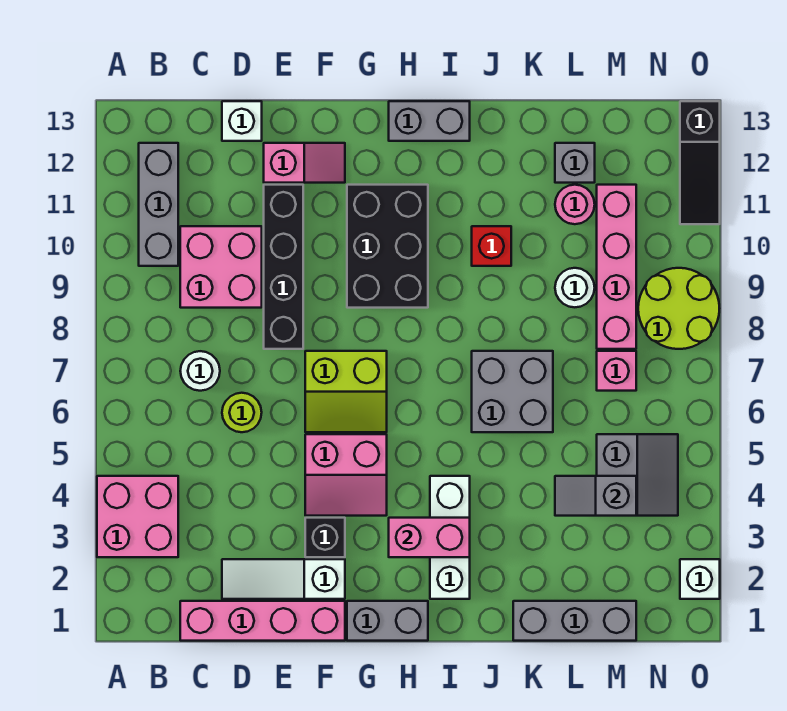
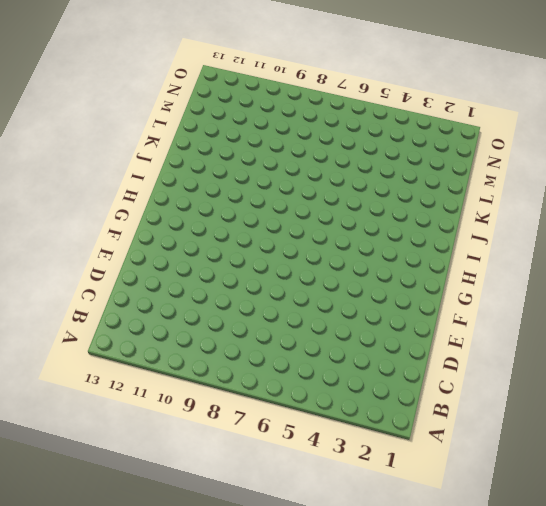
none -> pink brick A3:B4 level 1
none -> grey brick B10:B12 level 1
none -> pink brick C1:F1 level 1
none -> white round brick C7 level 1

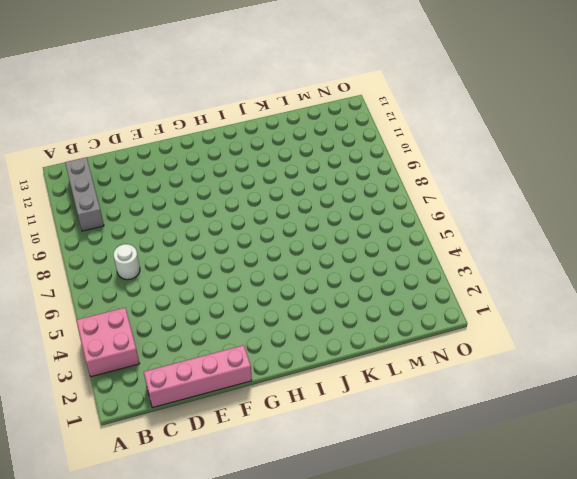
none -> pink brick C9:D10 level 1
none -> white slope D2:F2 level 1 top F
none -> lime round brick D6 level 1
none -> white brick D13 level 1

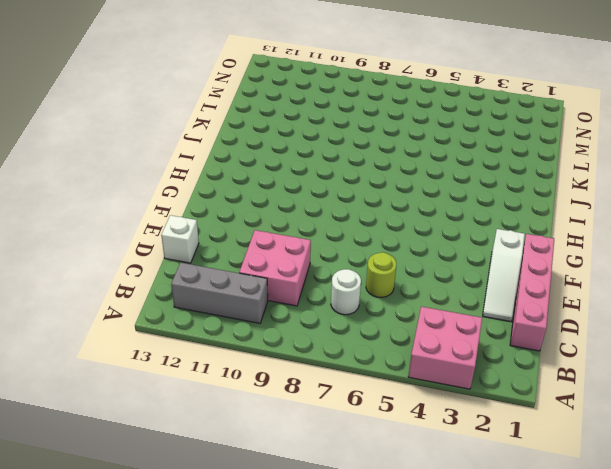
none -> black brick E8:E11 level 1
none -> pink slope E12:F12 level 1 top E
none -> black brick F3 level 1
none -> pink slope F4:G5 level 1 top 5

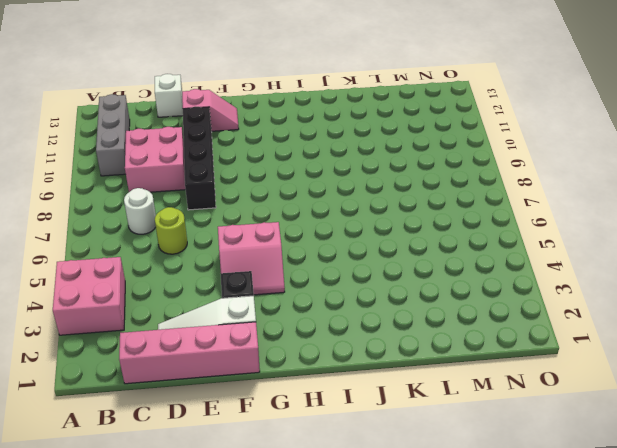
none -> lime slope F6:G7 level 1 top 7
none -> grey brick G1:H1 level 1
none -> black brick G9:H11 level 1
none -> grey brick H13:I13 level 1

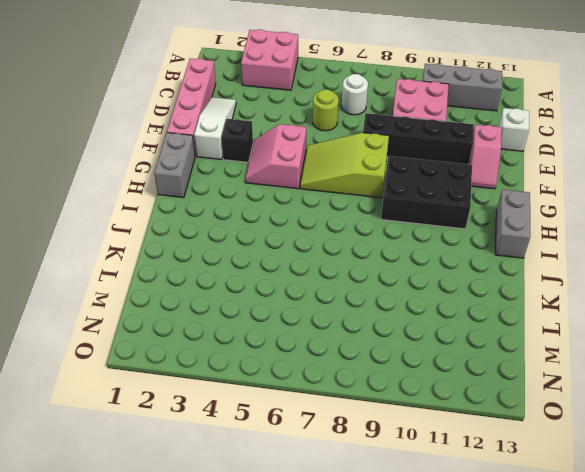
lime slope F6:G8 level 1 top 8 -> lime slope F6:G7 level 1 top 7
none -> white brick I2:I4 level 1
none -> grey brick J6:K7 level 1
none -> red brick J10 level 1
none -> grey brick K1:M1 level 1

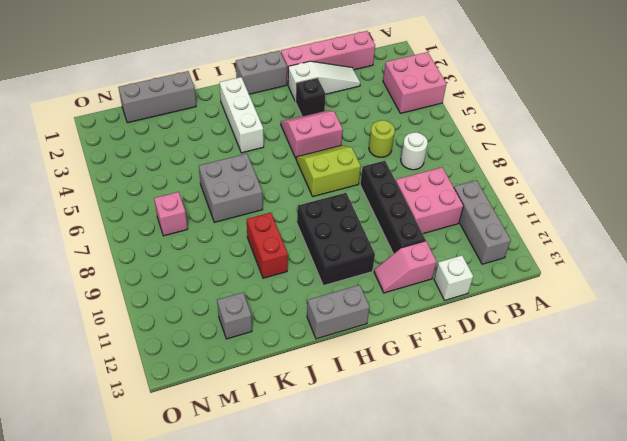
red brick J9:J10 level 1 -> red brick J10 level 1
none -> white round brick L9 level 1
none -> pink round brick L11 level 1
none -> grey slope M4:N5 level 1 top M
none -> pink brick M8:M11 level 1

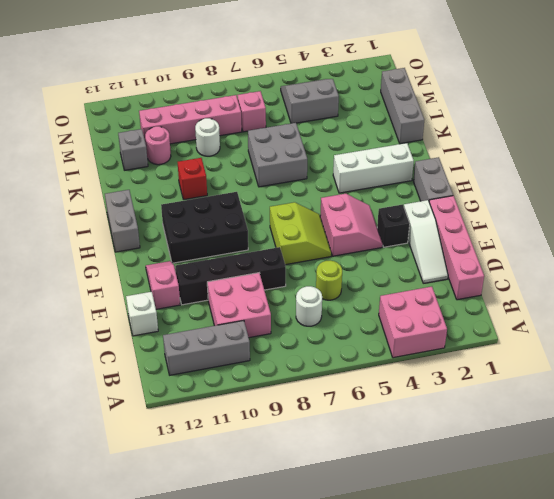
none -> lime round brick N8:O9 level 1
none -> white brick O2 level 1
none -> black slope O11:O13 level 1 top 13
none -> pink brick H3:I3 level 2

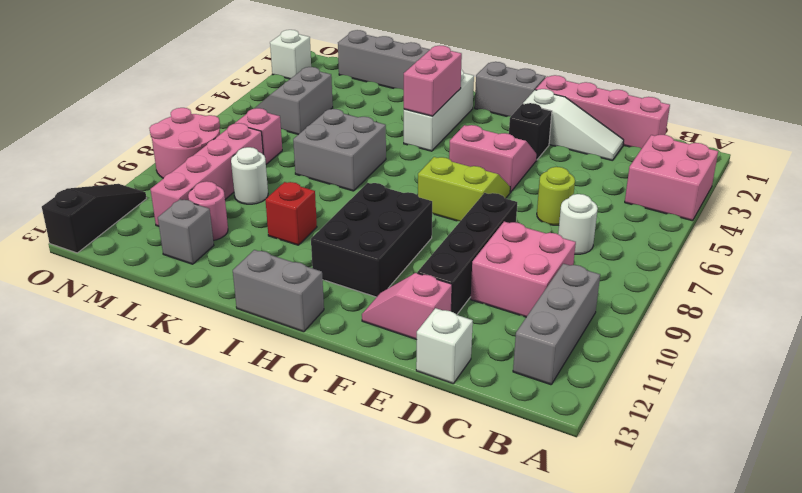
pink brick I3:I4 level 2 -> pink brick H3:I3 level 2
pink round brick N8:O9 level 1 -> lime round brick N8:O9 level 1
none -> grey slope L4:M4 level 2 top M

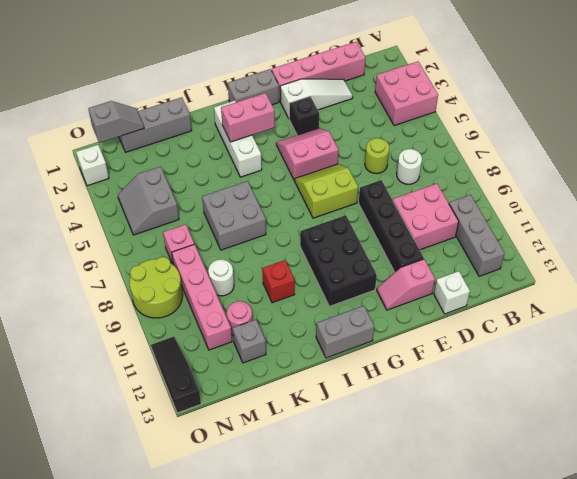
grey slope M1:N1 level 2 top N -> grey slope L4:M4 level 2 top M

